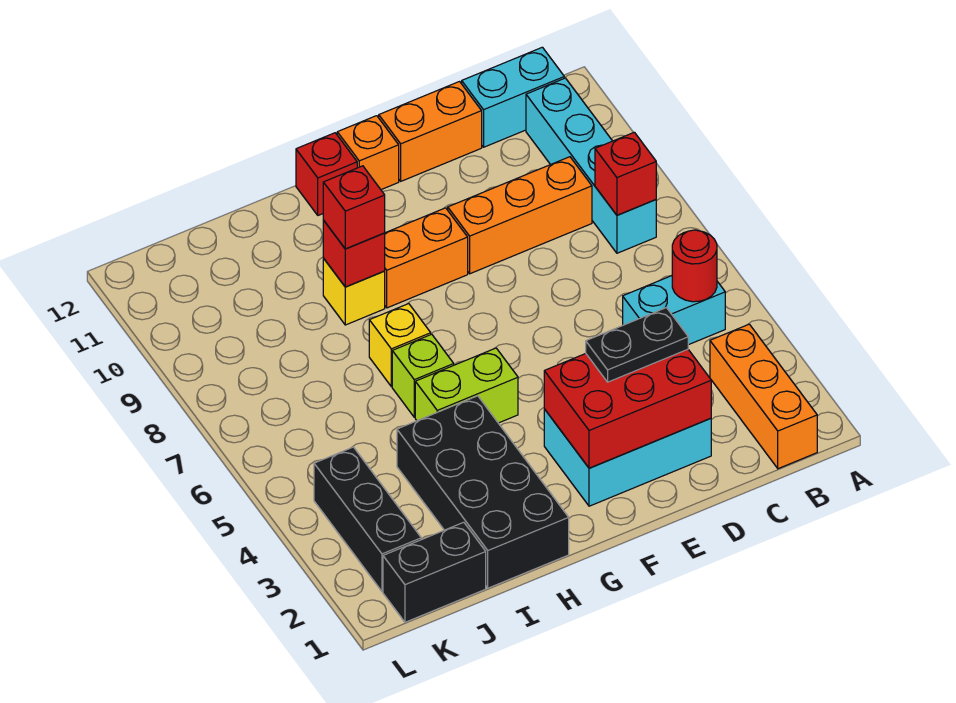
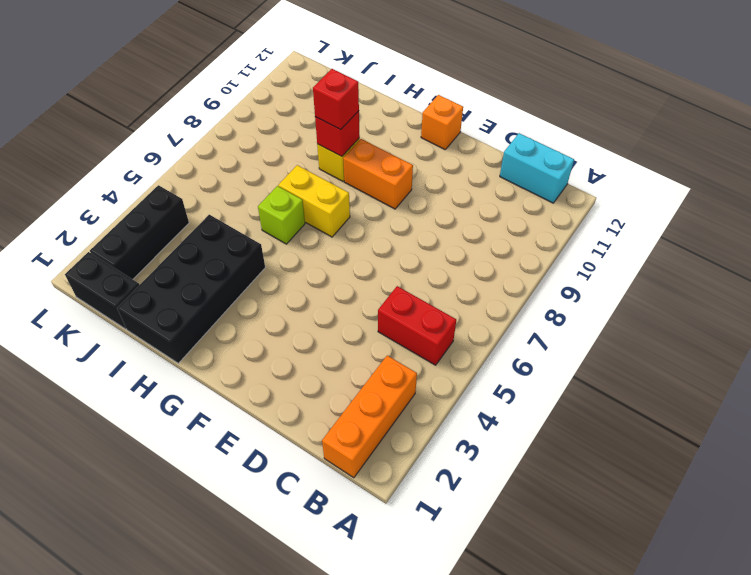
red brick B5:C5 level 1 -> cyan brick B5:C5 level 1
yellow brick G7:H7 level 1 -> yellow brick H7 level 1
none -> cyan brick B8:B11 level 1
none -> orange brick C9:E9 level 1
none -> cyan brick D2:F3 level 1

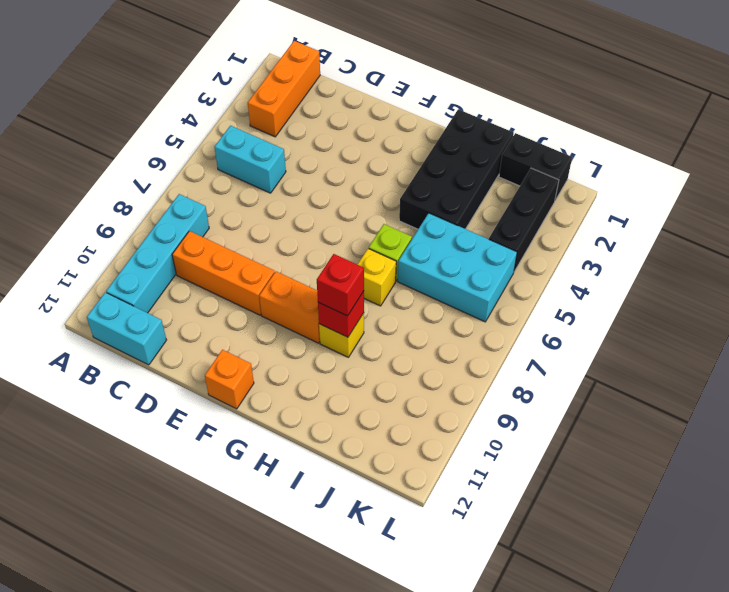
cyan brick I5:K6 level 1 -> cyan brick D2:F3 level 1
none -> orange brick D12:E12 level 1
none -> lime brick G5:H5 level 1
none -> red brick G12 level 1

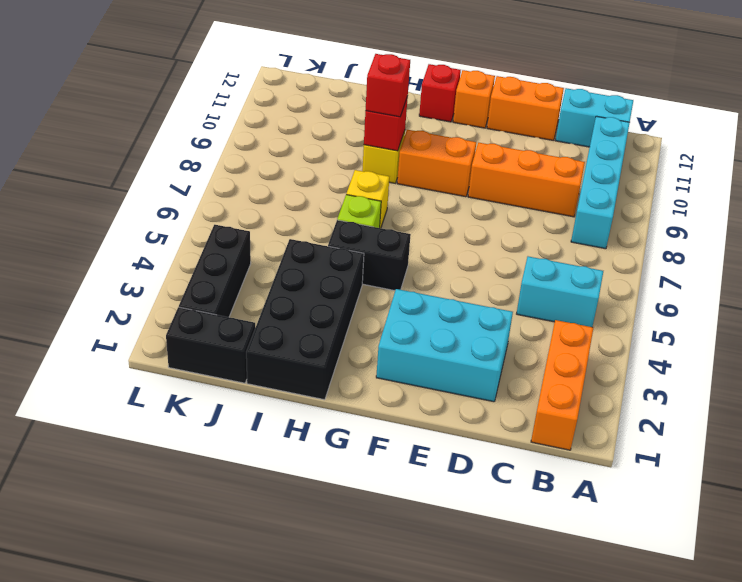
black brick G5:H5 level 1 -> lime brick G5:H5 level 1
none -> red round brick B5 level 2
none -> red brick B8 level 2
none -> red brick D2:F3 level 2

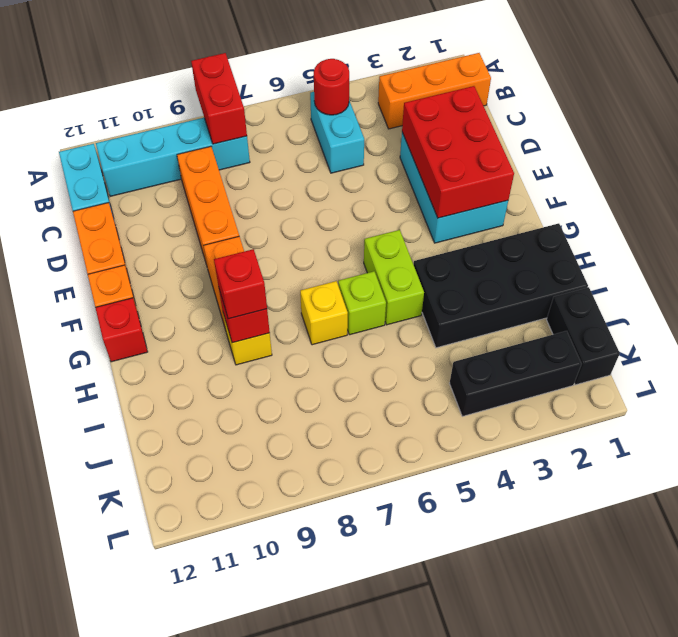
red brick A8:B8 level 2 -> red brick B8 level 2
none -> black plate D3:E3 level 3

